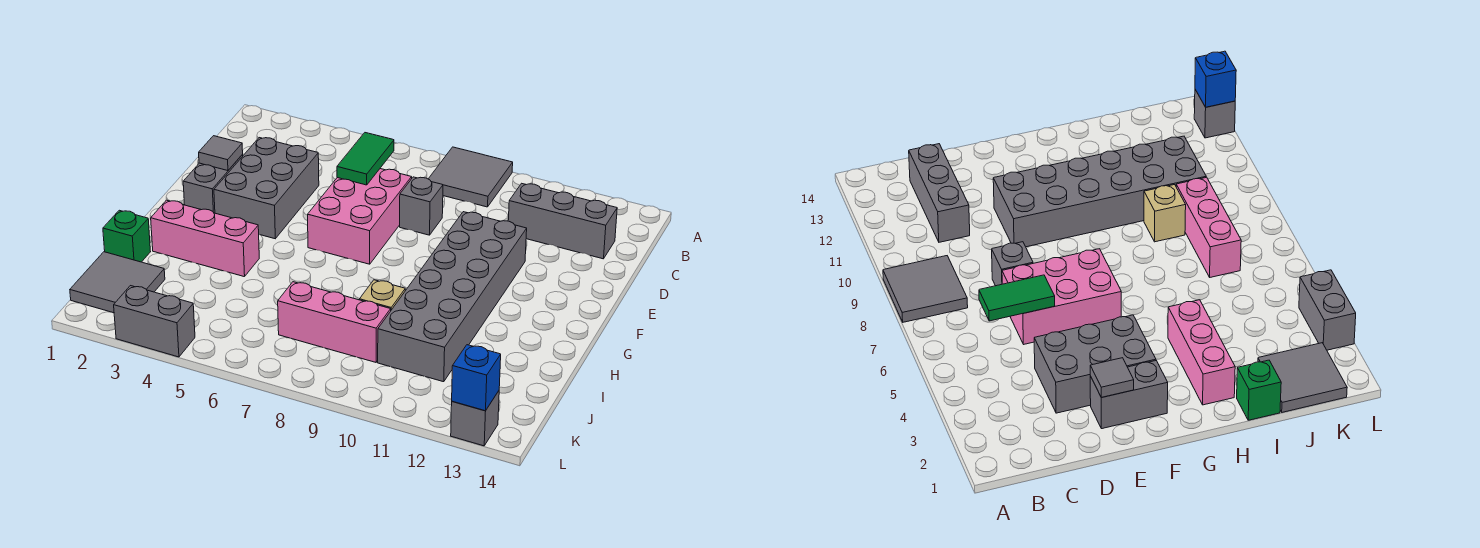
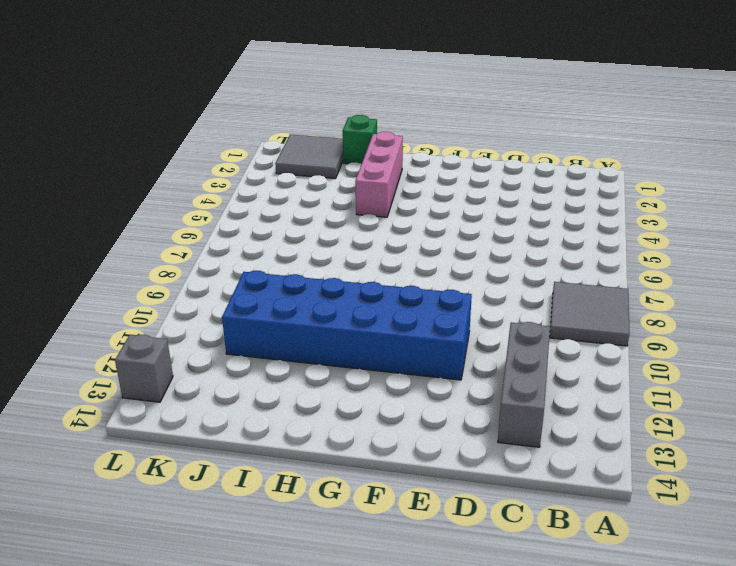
blue brick E10:J11 level 1 -> grey brick E10:J11 level 1
none -> grey brick D3:F4 level 1
none -> pink brick D6:F7 level 1
none -> grey brick D8 level 1

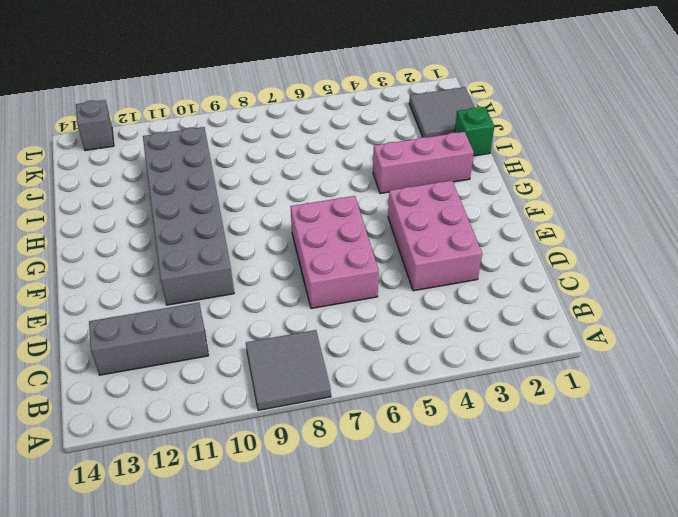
pink brick D3:F4 level 1 -> grey brick D3:F4 level 1
none -> grey brick D8 level 1
none -> grey brick E2:F2 level 1
none -> tan brick I9 level 1

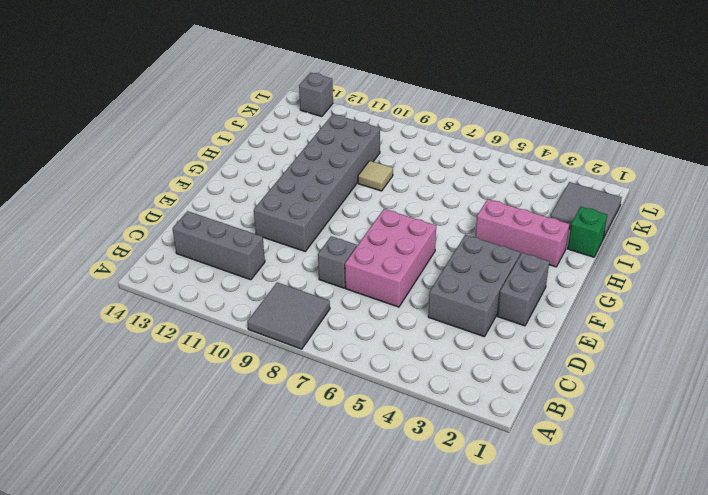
tan tile I9 level 1 -> tan brick I9 level 1
none -> pink brick J7:J9 level 1
none -> grey brick L3:L4 level 1
none -> green tile C6:D6 level 2

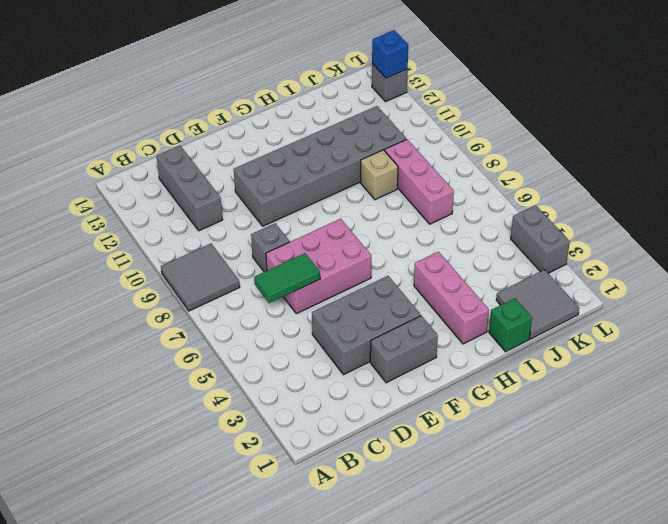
none -> grey tile E2 level 2

